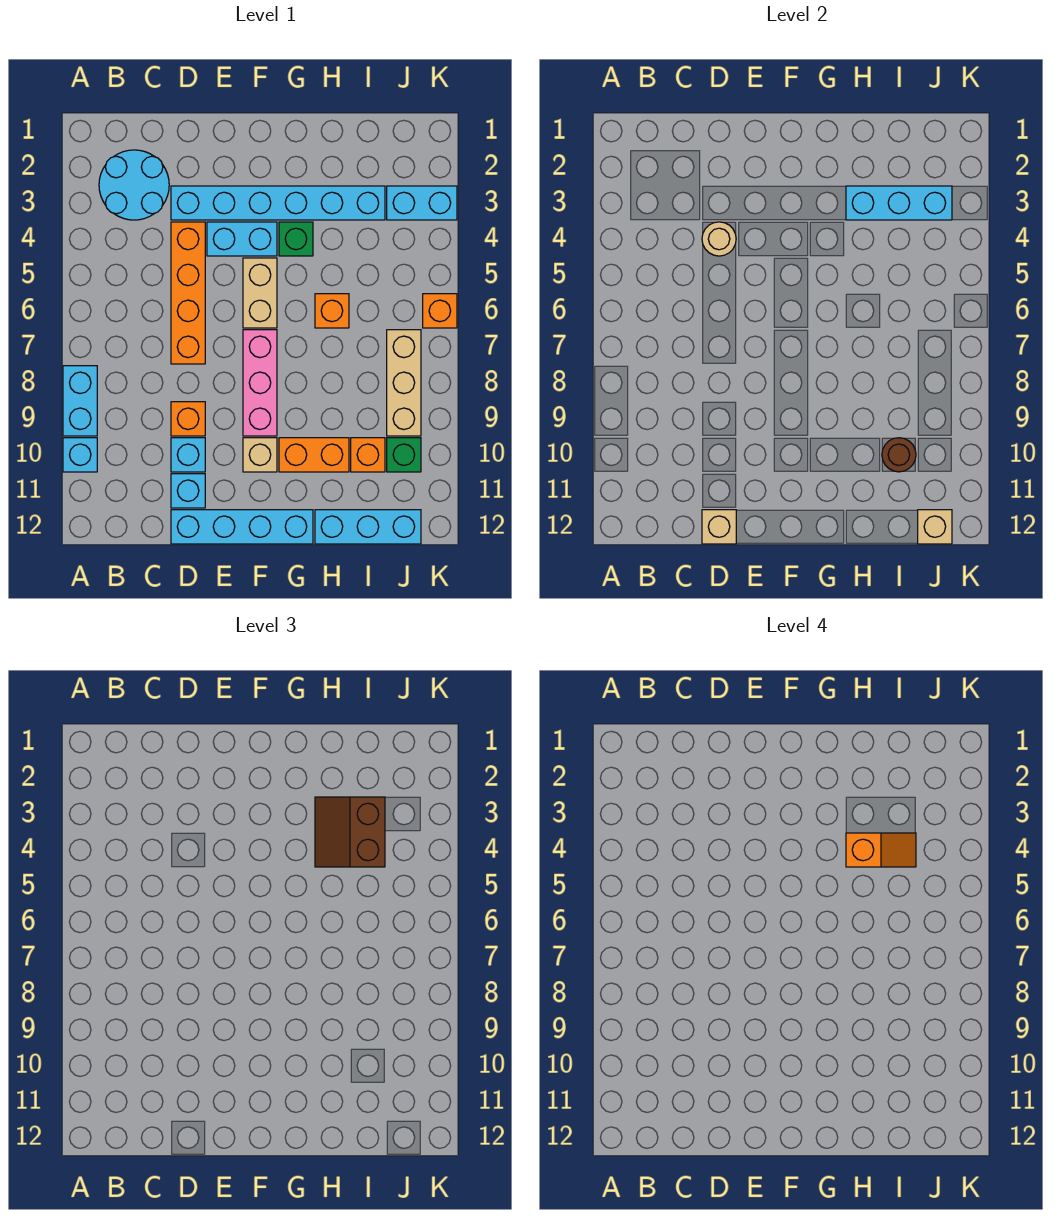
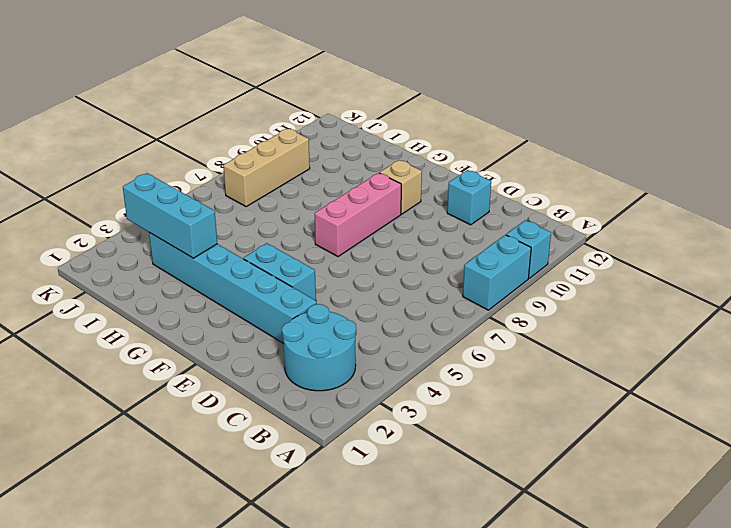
none -> orange brick D4:D7 level 1
none -> orange brick D9 level 1
none -> cyan brick D10 level 1

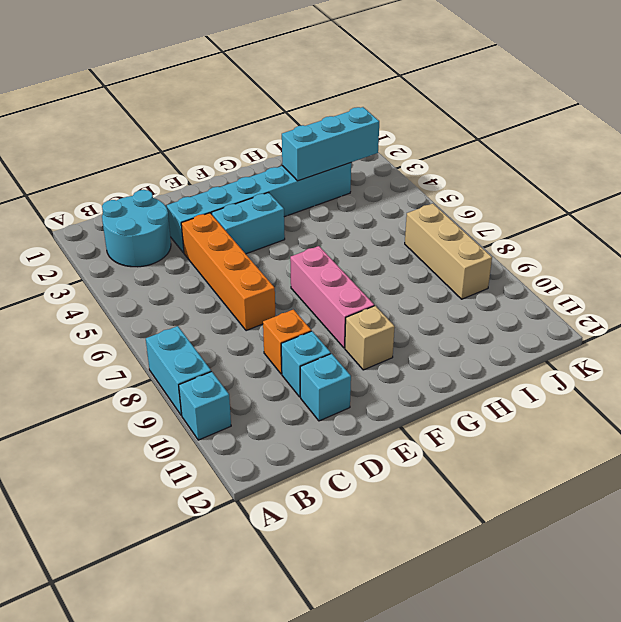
none -> cyan brick D12:G12 level 1
none -> tan brick F5:F6 level 1
none -> green brick G4 level 1

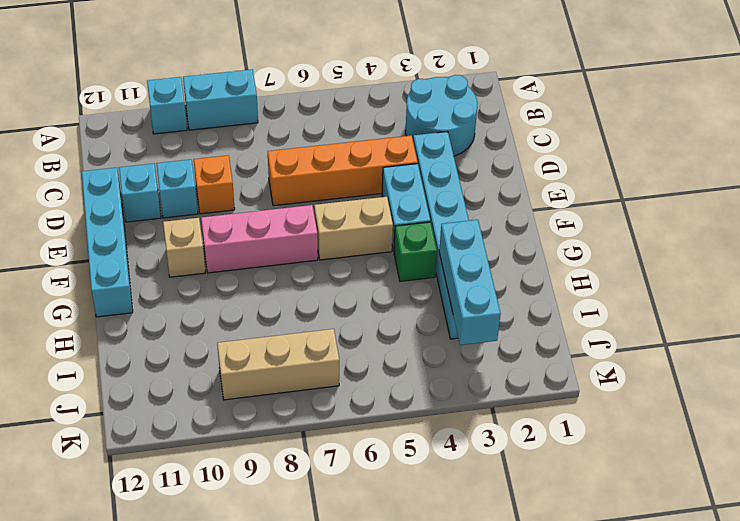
none -> orange brick G10:H10 level 1
none -> orange brick H6 level 1
none -> cyan brick H12:J12 level 1

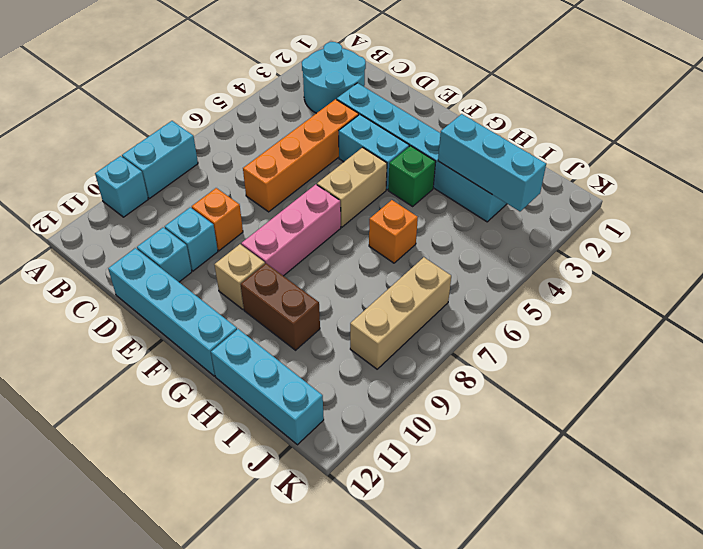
brown brick G10:H10 level 1 -> orange brick G10:H10 level 1
none -> orange brick I10 level 1
none -> cyan brick J3:K3 level 1
none -> green brick J10 level 1

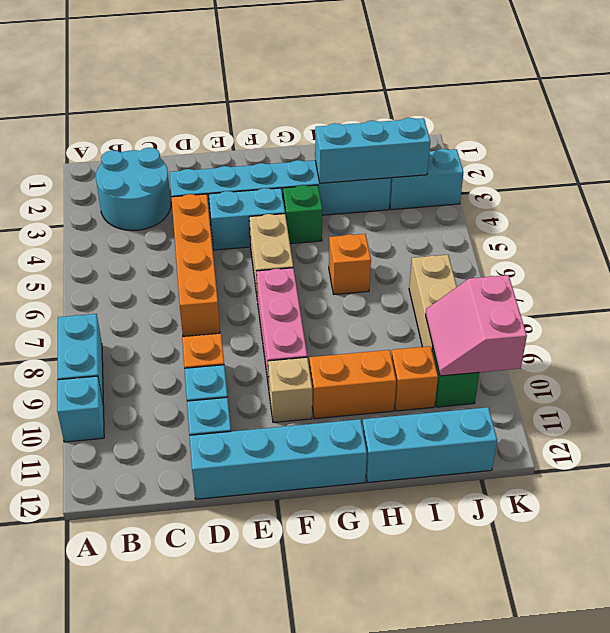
pink slope J9:K10 level 2 top K -> none
none -> orange brick K6 level 1
none -> tan round brick D4 level 2
none -> tan brick D12 level 2

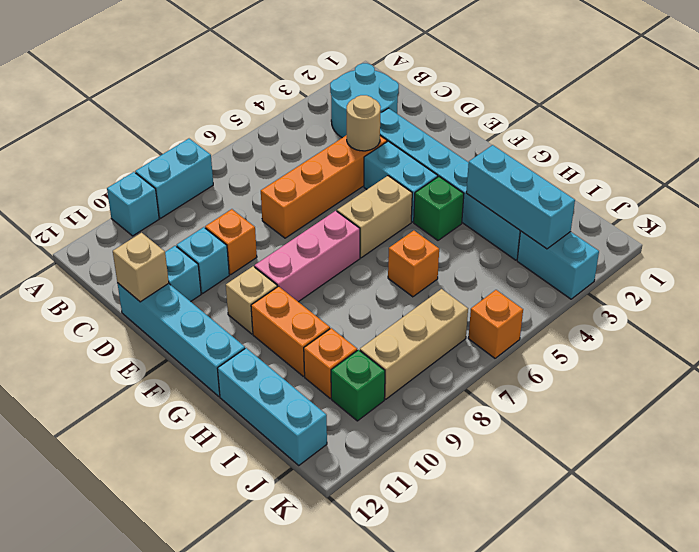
none -> brown round brick I10 level 2
none -> tan brick J12 level 2
none -> brown slope H3:I4 level 3 top I

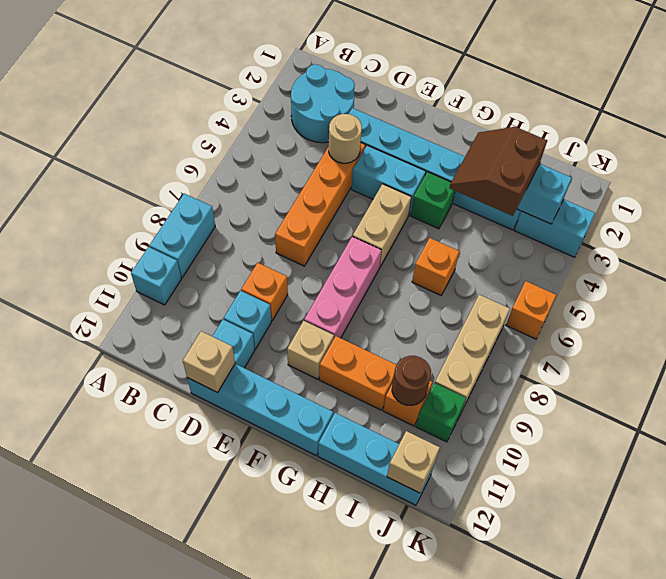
none -> orange slope H4:I4 level 4 top H

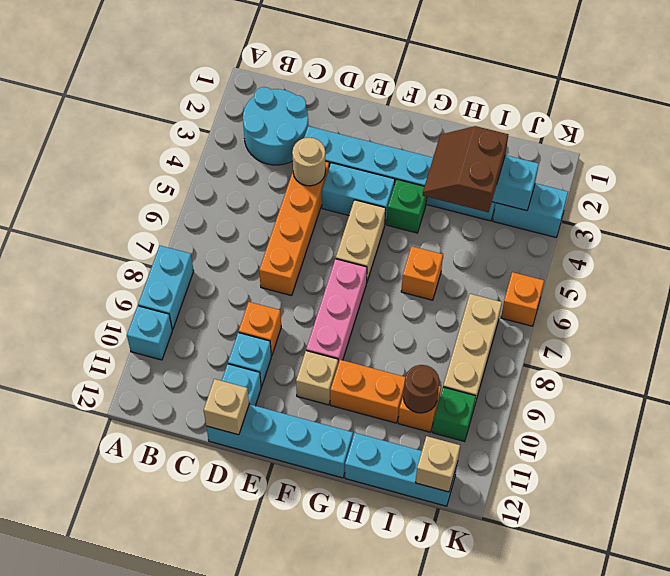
none -> orange slope H4:I4 level 4 top H

